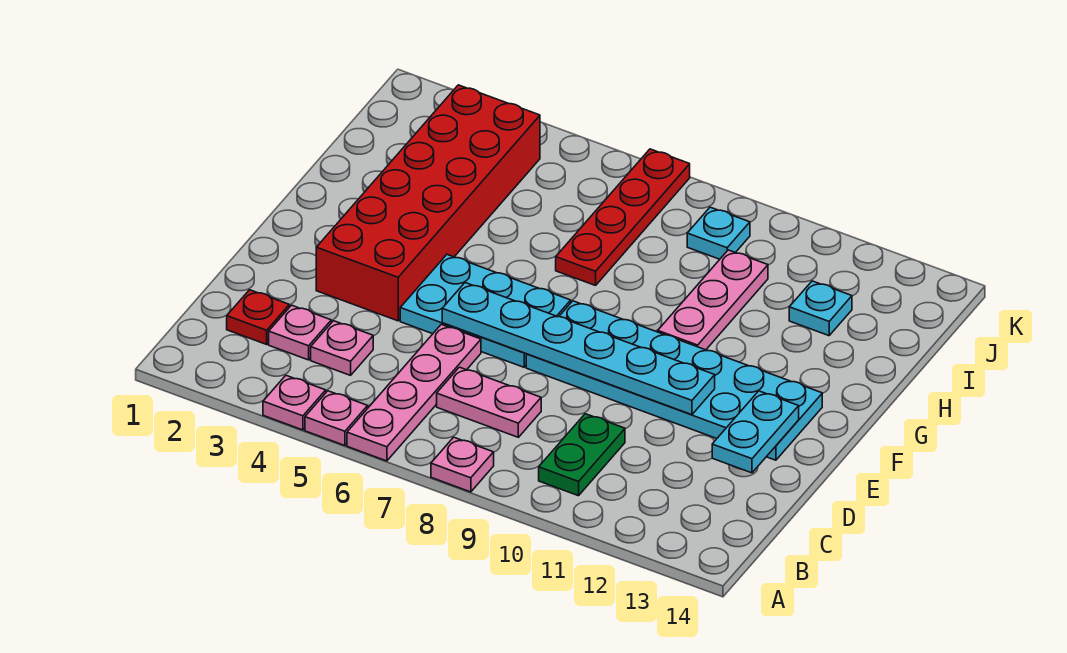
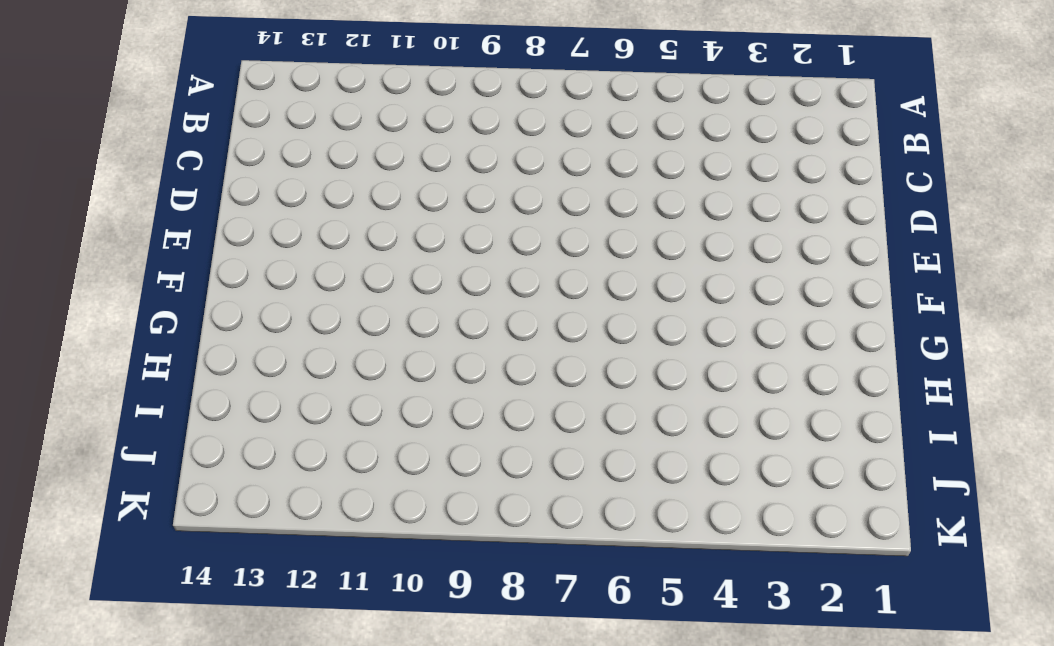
none -> pink plate A4 level 1
none -> pink plate A5 level 1
none -> pink plate A6:D6 level 1

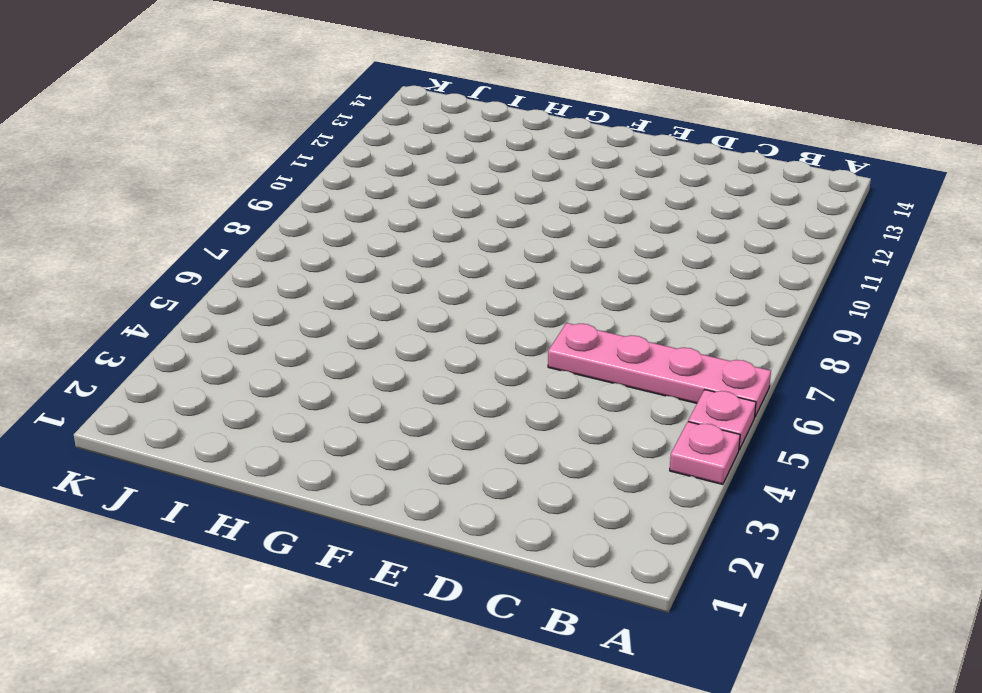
none -> pink plate A8 level 1
none -> green plate B10:C10 level 1
none -> red plate C2 level 1

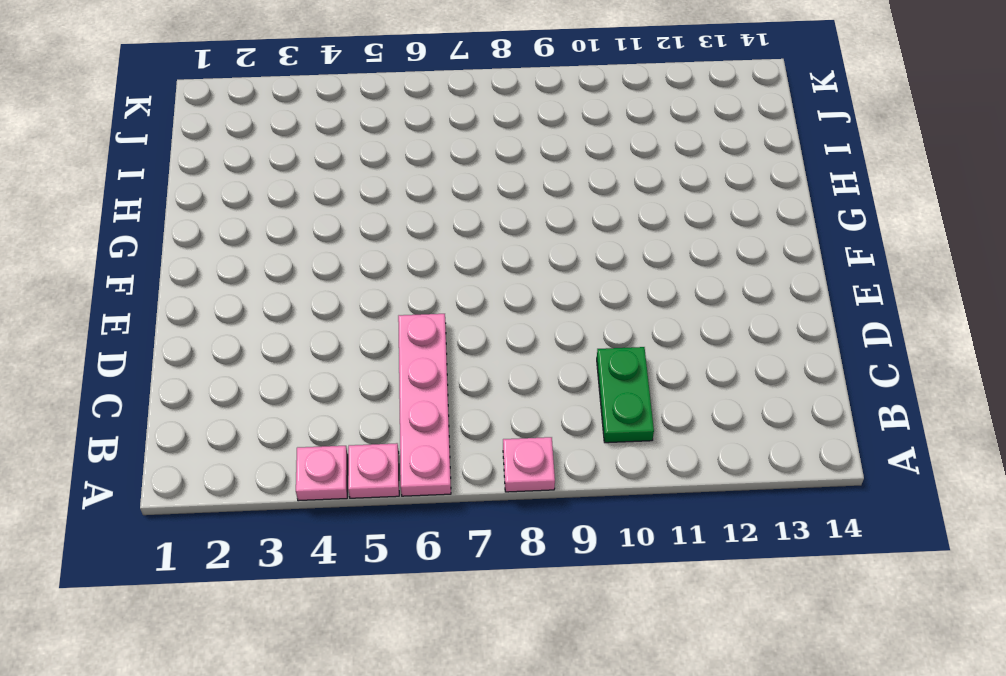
none -> red plate C2 level 1
none -> pink plate C3 level 1
none -> pink plate C4 level 1

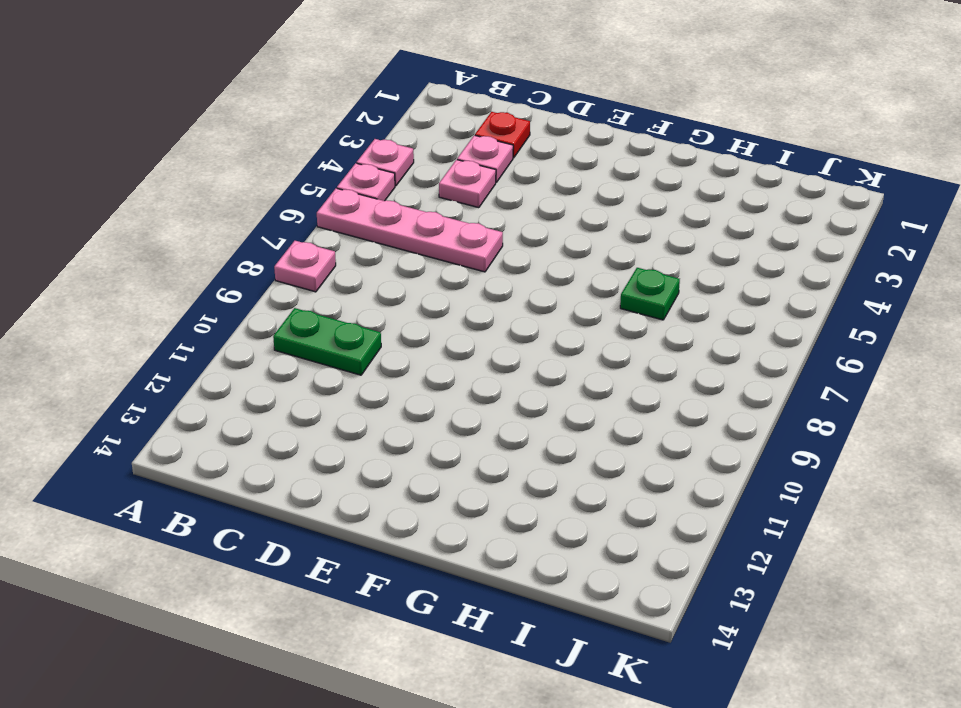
green plate H6 level 1 -> none
none -> pink plate C7:C8 level 1
none -> red brick E3:J4 level 1
none -> cyan plate E5:F7 level 1

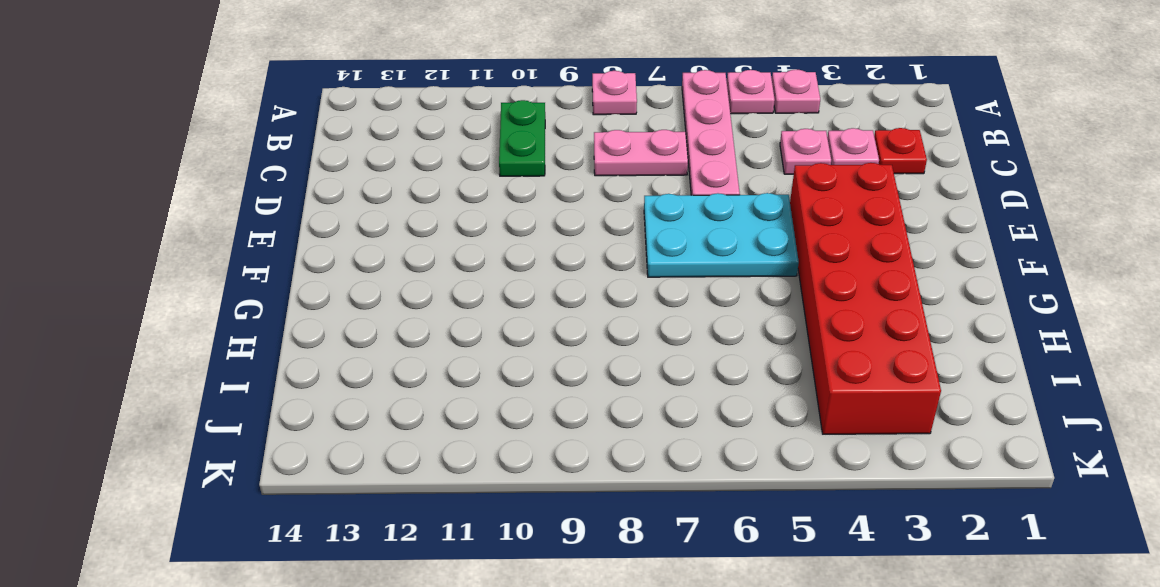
none -> cyan plate E8:F13 level 1
none -> pink plate G10:I10 level 1
none -> red plate H7:K7 level 1

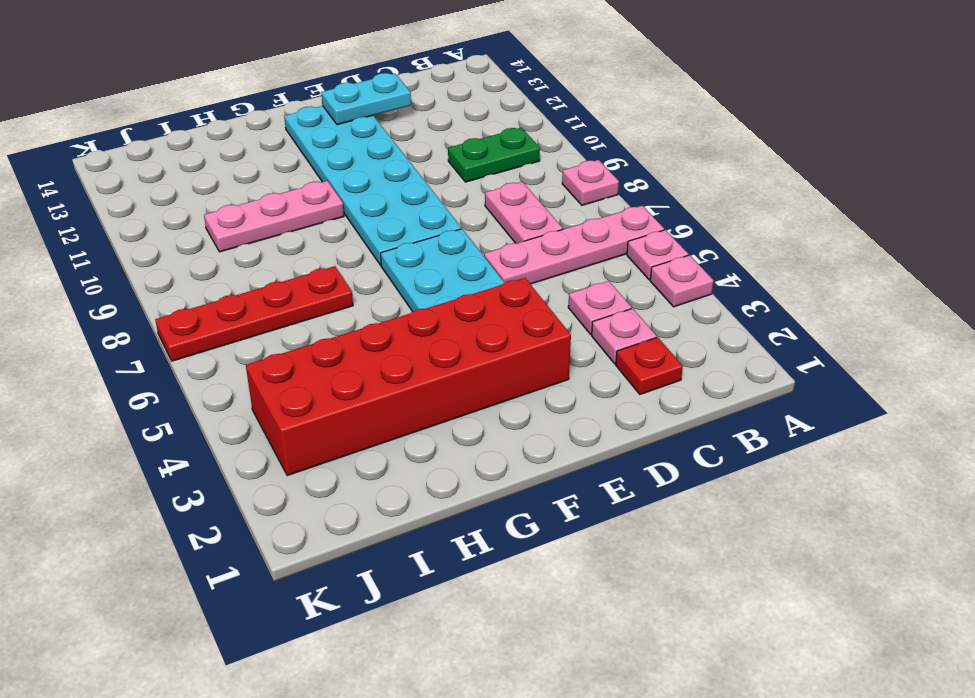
none -> cyan plate I12 level 1
none -> cyan plate J9 level 1
none -> cyan plate E6:E11 level 2

